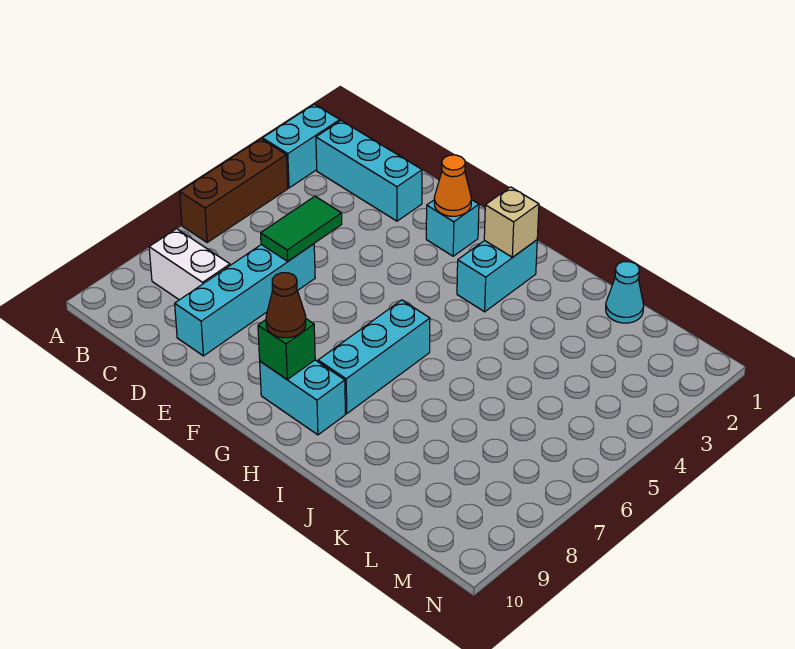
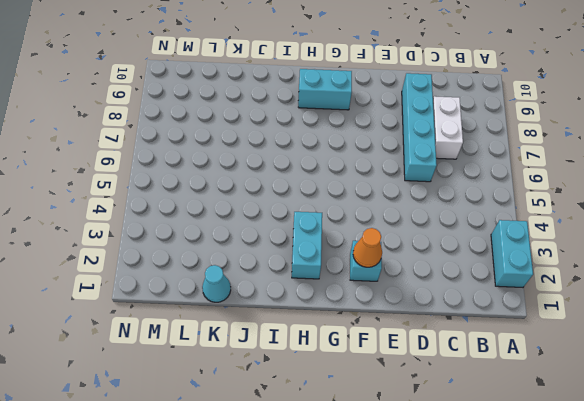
white brick C7:C8 level 1 -> white brick B8:C8 level 1
none -> brown brick A4:A6 level 1
none -> cyan brick B2:D2 level 1
none -> cyan brick H6:H8 level 1

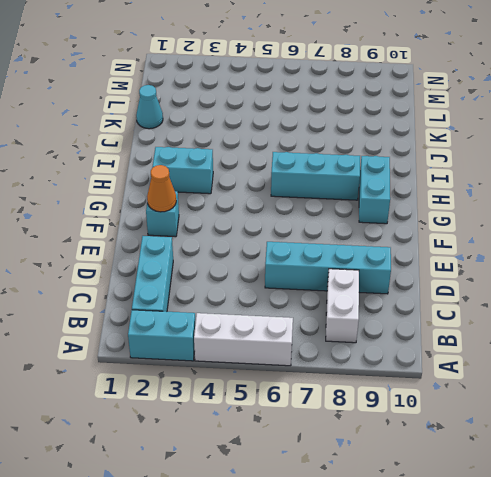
white brick A4:A6 level 1 -> brown brick A4:A6 level 1
none -> green tile D5:D6 level 2
none -> green brick G9 level 2
none -> tan brick H2 level 2

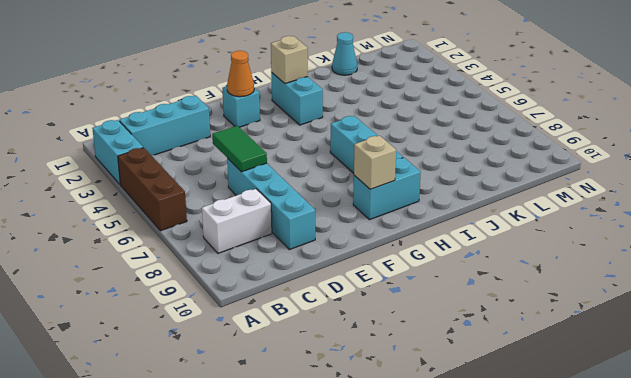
tan brick G9 level 2 -> green brick G9 level 2
none -> brown cone G9 level 3

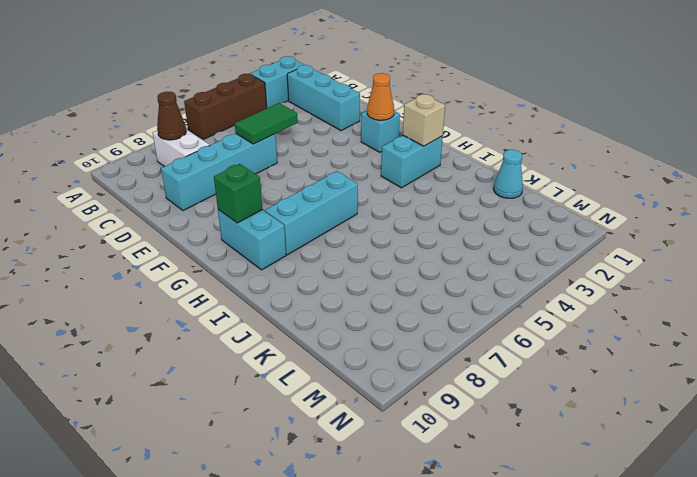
brown cone B8 level 2 -> brown cone G9 level 3

